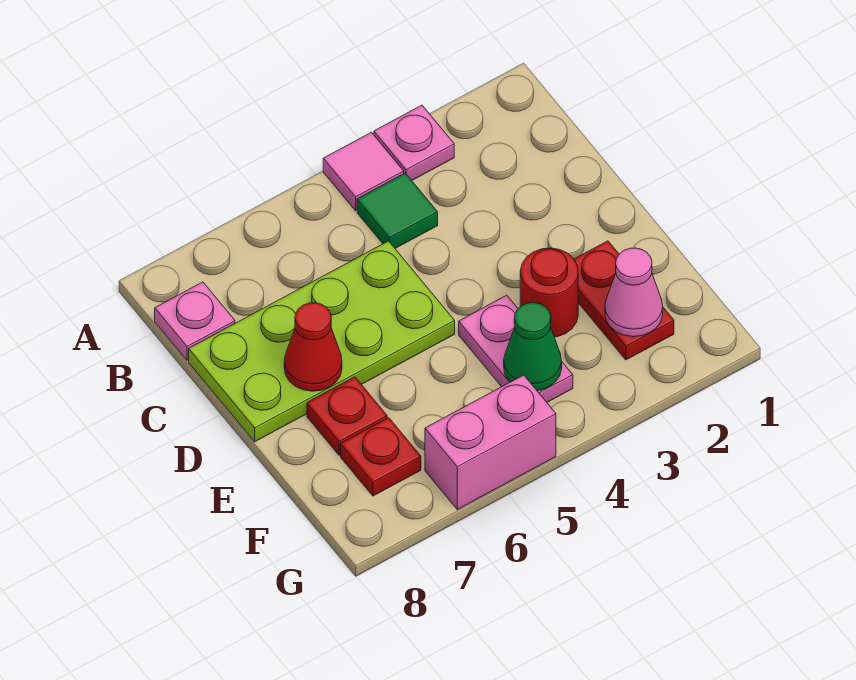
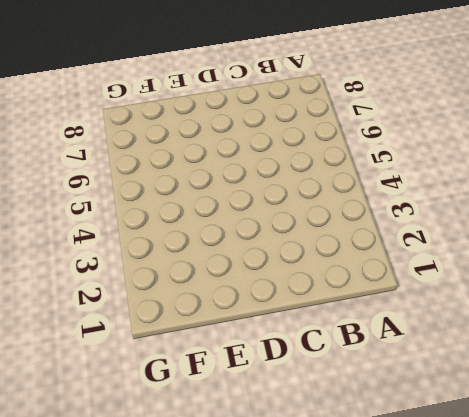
none -> pink plate A3 level 1
none -> pink tile A4 level 1
none -> green tile B4 level 1

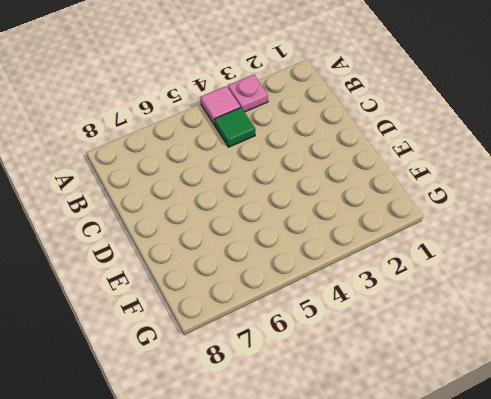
none -> pink plate B8 level 1
none -> lime plate C5:D8 level 1
none -> red plate E2:F2 level 1

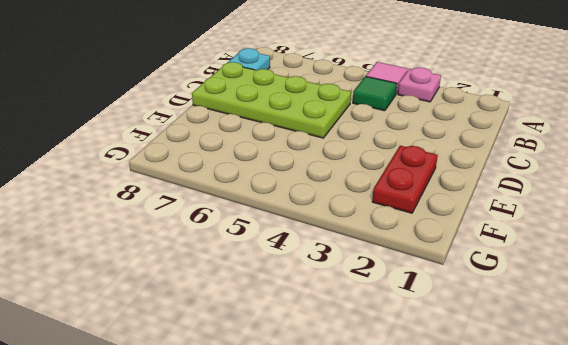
cyan plate B8 level 1 -> pink plate B8 level 1
none -> red round brick E3 level 1
none -> pink plate E4:F4 level 1
none -> red plate E7 level 1

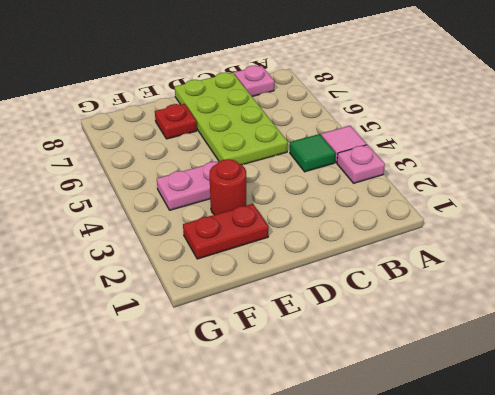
none -> red plate F7 level 1
none -> pink brick G5:G6 level 1
none -> red cone D7 level 2

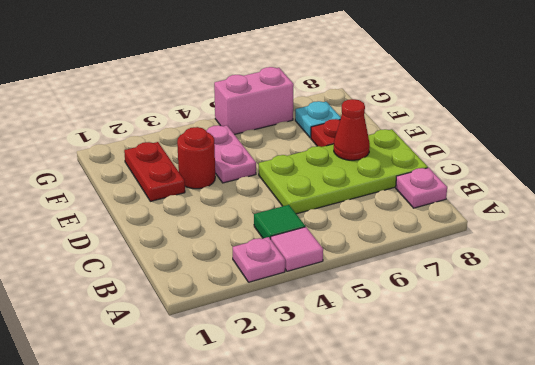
cyan plate F7 level 1 -> red plate F7 level 1
none -> pink cone F2 level 2
none -> green cone F4 level 2

